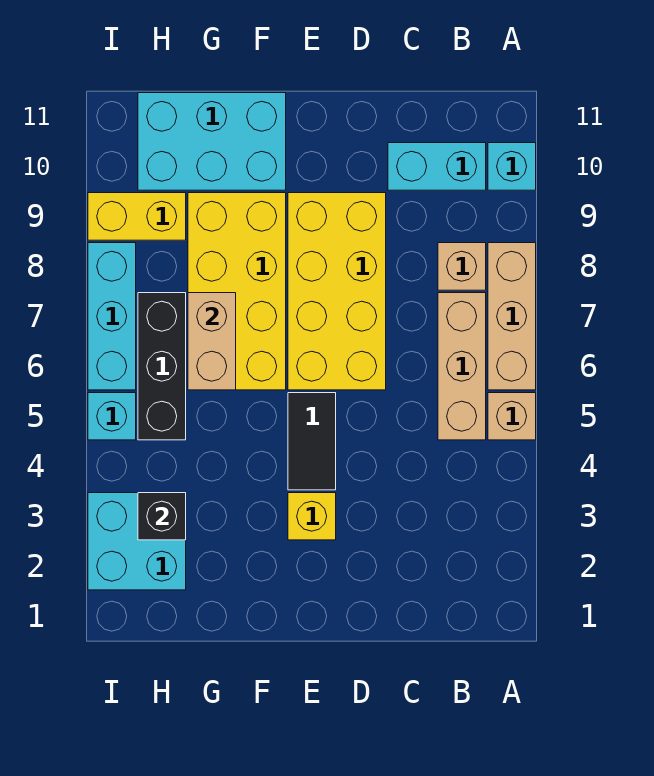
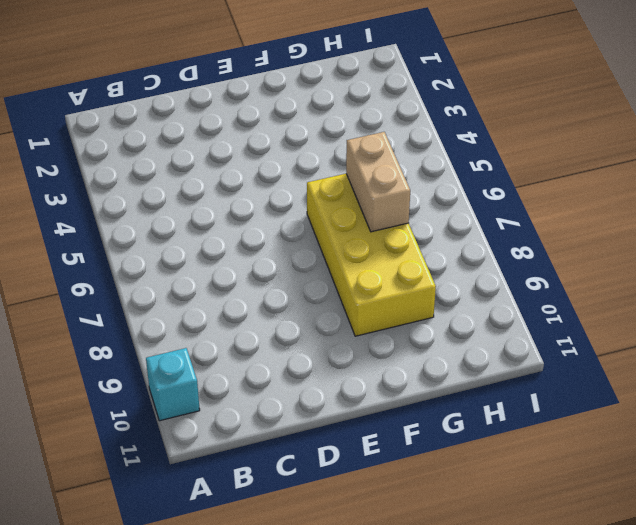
none -> tan brick A5 level 1
none -> tan brick A6:A8 level 1
none -> tan brick B5:B7 level 1

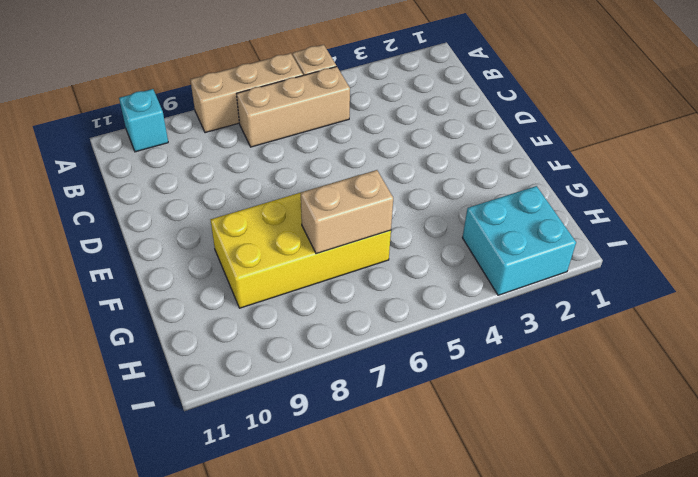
none -> tan brick B8 level 1
none -> cyan brick B10:C10 level 1
none -> yellow brick D6:E9 level 1

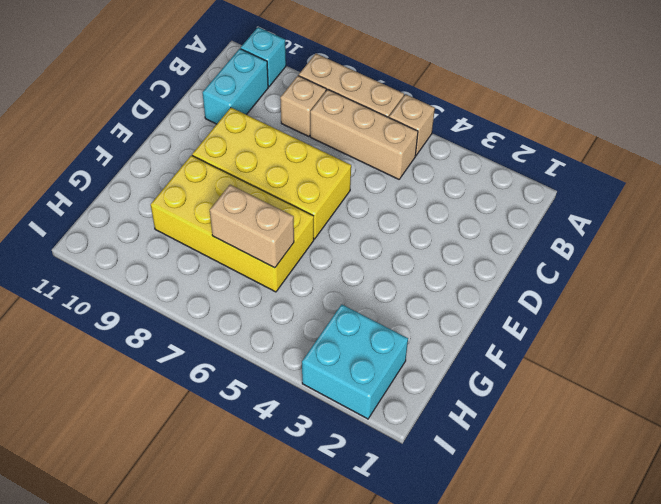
none -> yellow brick E3 level 1
none -> black tile E4:E5 level 1
none -> cyan brick F10:H11 level 1

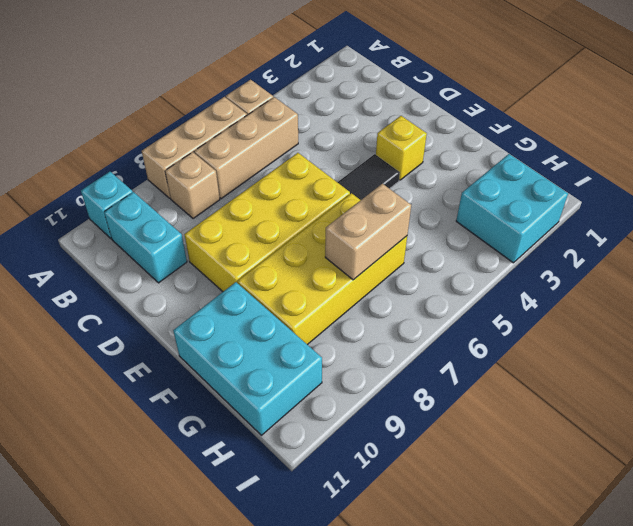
none -> black brick H5:H7 level 1
none -> yellow brick H9:I9 level 1
none -> cyan brick I5 level 1

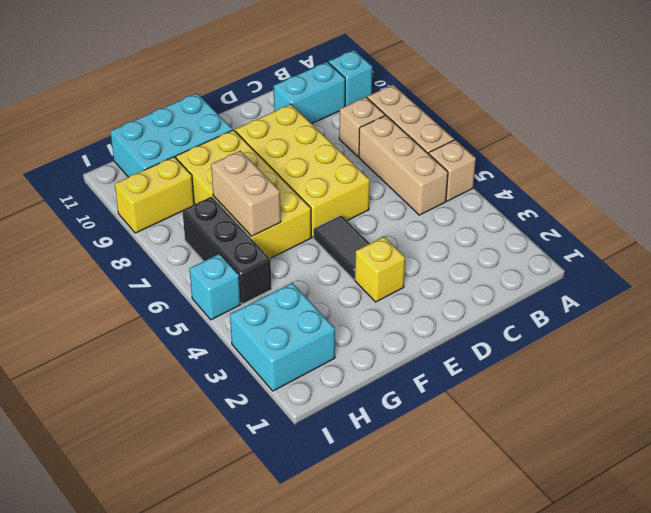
none -> cyan brick I6:I8 level 1
none -> black brick H3 level 2

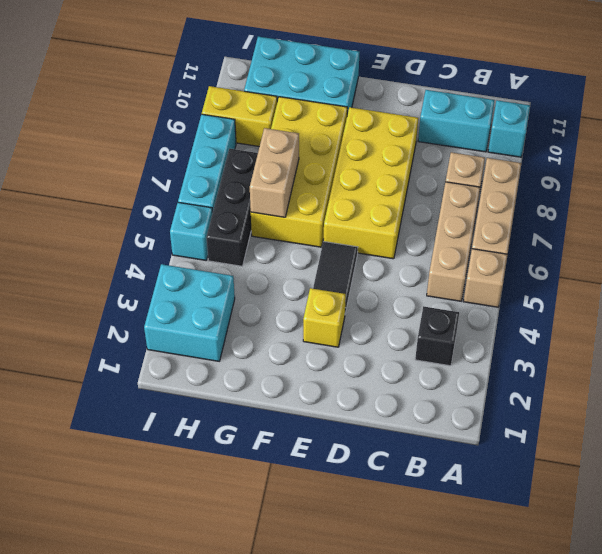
black brick B3 level 1 -> black brick H3 level 2

